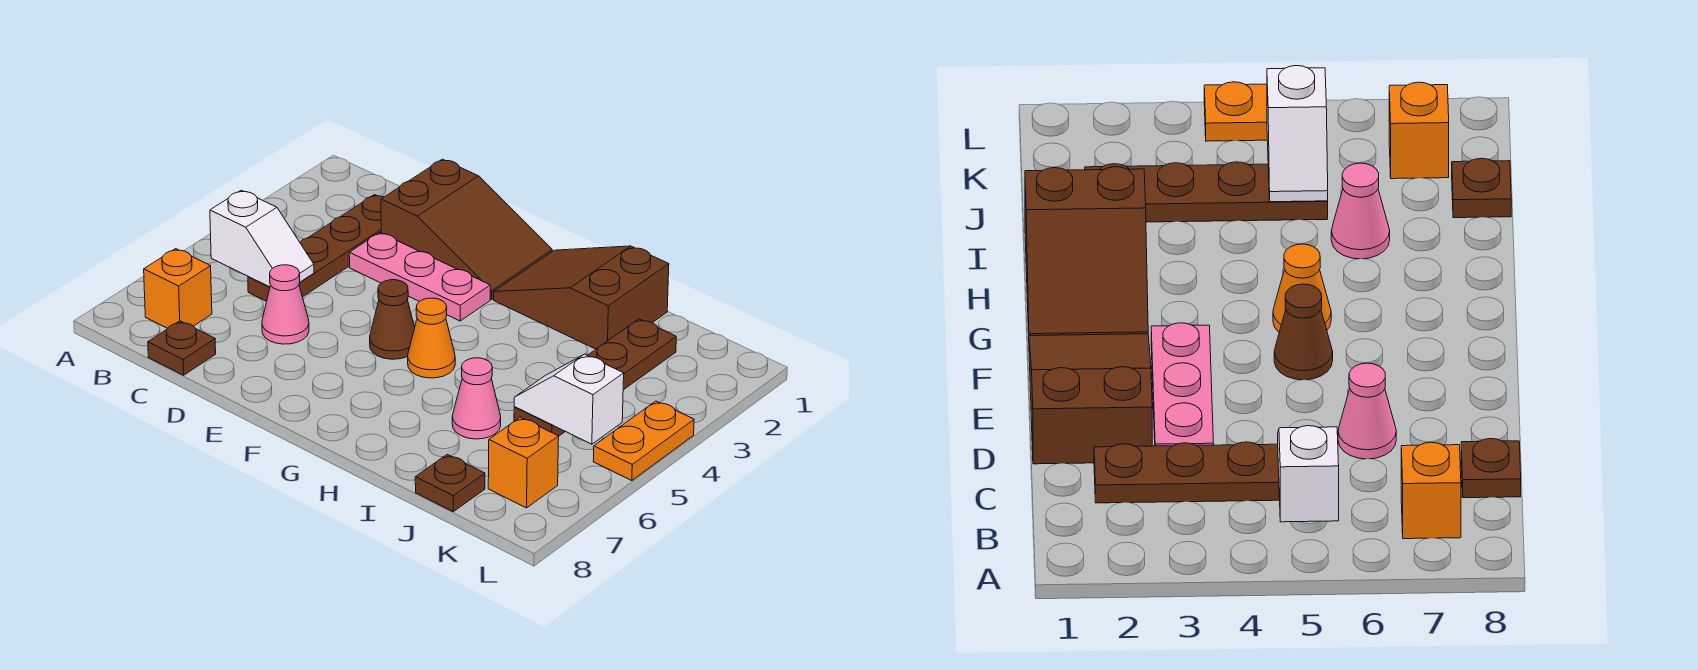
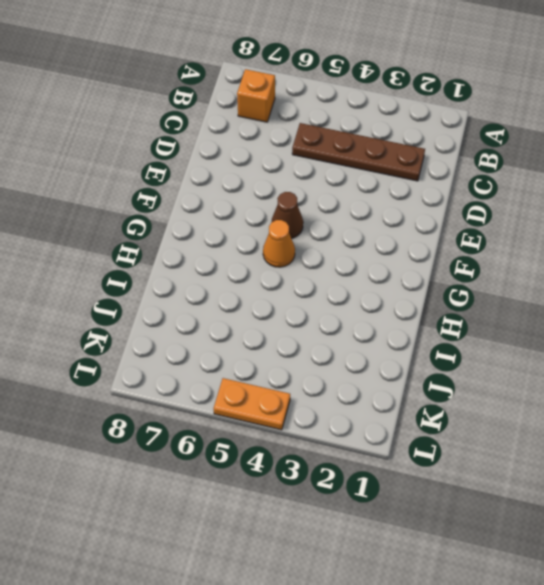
none -> brown plate C8 level 1
none -> brown slope D1:F2 level 1 top D
none -> pink plate D3:F3 level 1

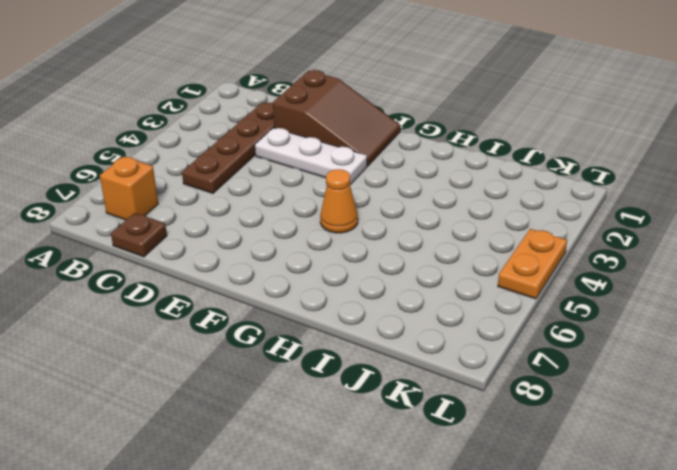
white plate D3:F3 level 1 -> pink plate D3:F3 level 1
none -> pink cone D6 level 1
none -> brown cone F5 level 1
none -> brown slope G1:I2 level 1 top I

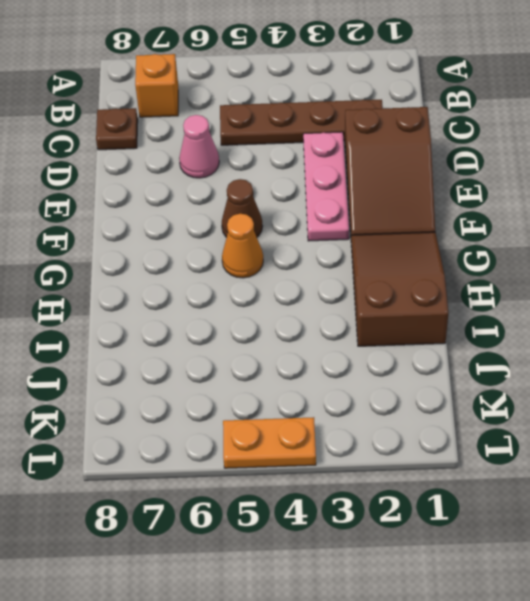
none -> pink cone I6 level 1
none -> brown plate J2:J5 level 1
none -> brown plate J8 level 1

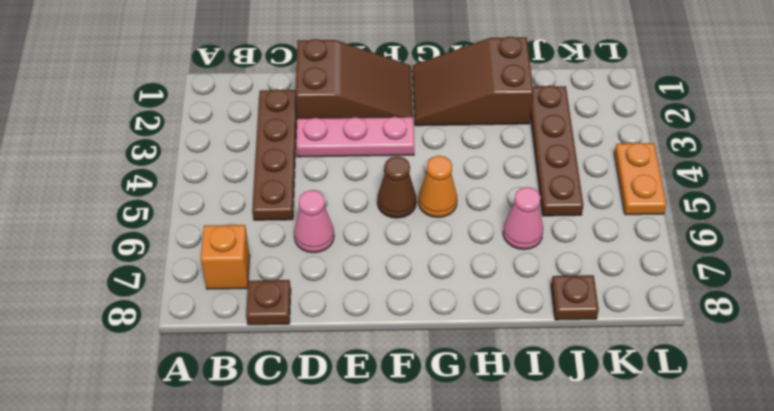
none -> orange brick K7 level 1
none -> white slope B5:C5 level 2 top B
none -> white slope J5:K5 level 2 top K

